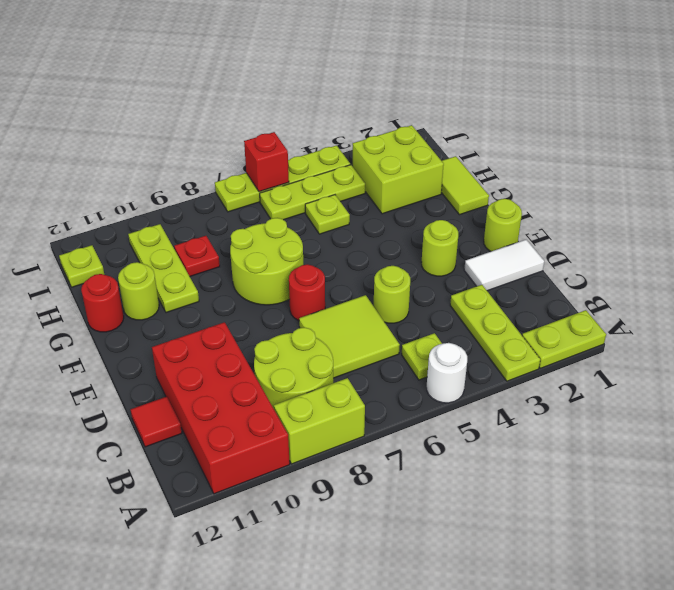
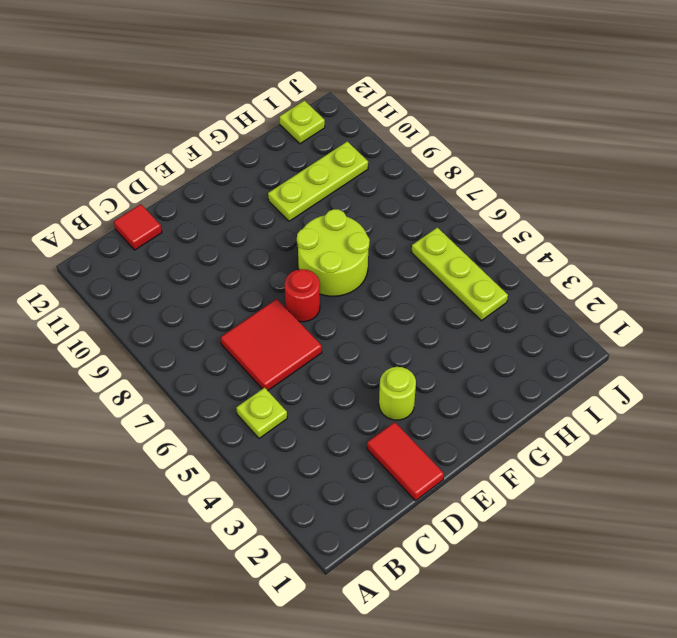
red tile C6:D7 level 1 -> lime tile C6:D7 level 1
red tile D1:D2 level 1 -> white tile D1:D2 level 1
none -> lime plate A1:A2 level 1
none -> lime plate A3:C3 level 1
none -> white round brick A5 level 1

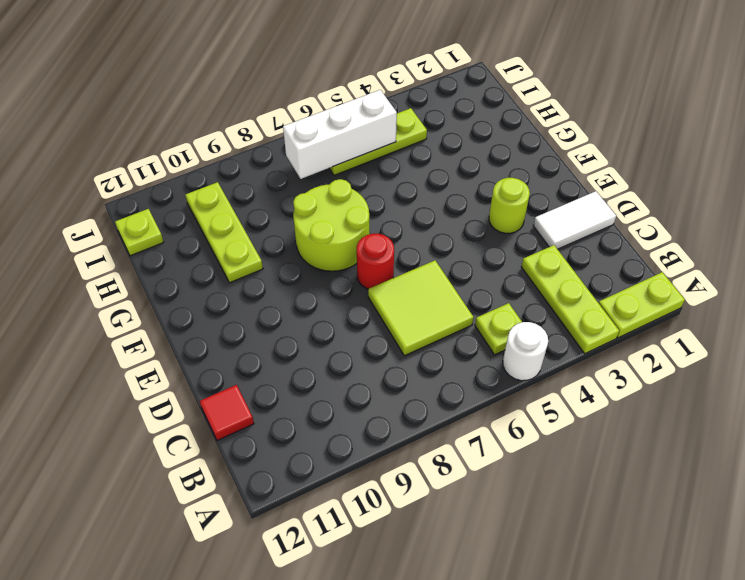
white brick I5:I7 level 2 -> none
none -> lime brick A8:A9 level 1
none -> red brick A10:D11 level 1
none -> lime round brick B8:C9 level 1

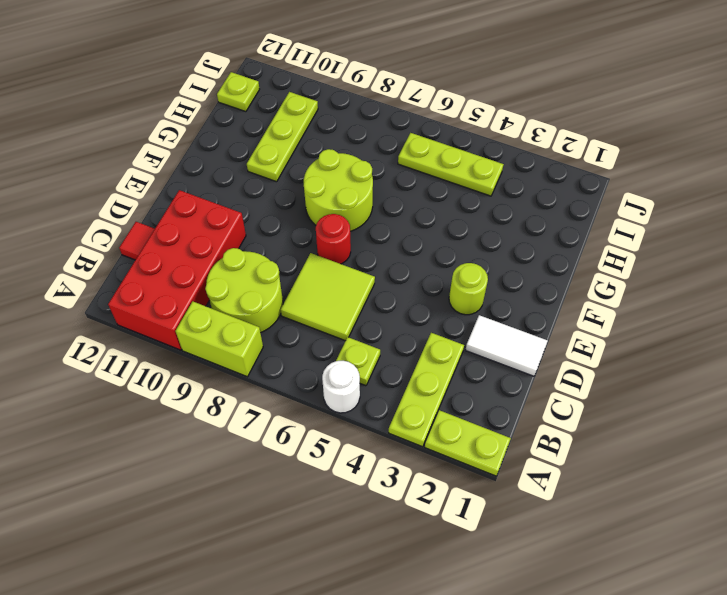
none -> lime round brick D5 level 1
none -> lime round brick E1 level 1
none -> lime tile G1:H1 level 1

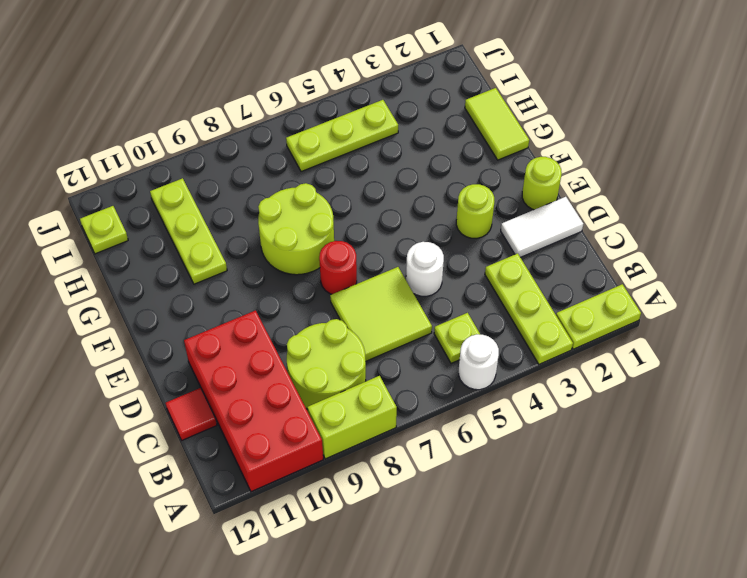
white round brick D5 level 1 -> lime round brick D5 level 1
none -> lime round brick G11 level 1
none -> red round brick G12 level 1
none -> lime brick H2:I3 level 1

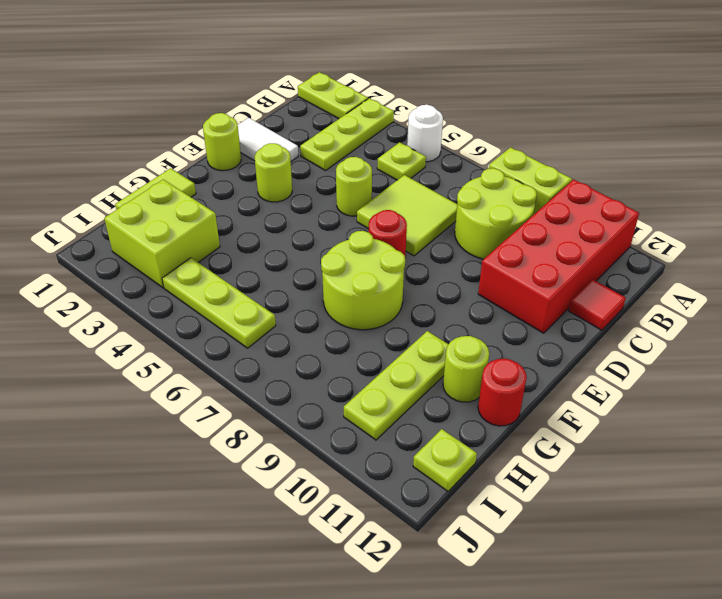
none -> lime plate H5 level 1
none -> red plate H9 level 1
none -> lime plate J4:J7 level 1

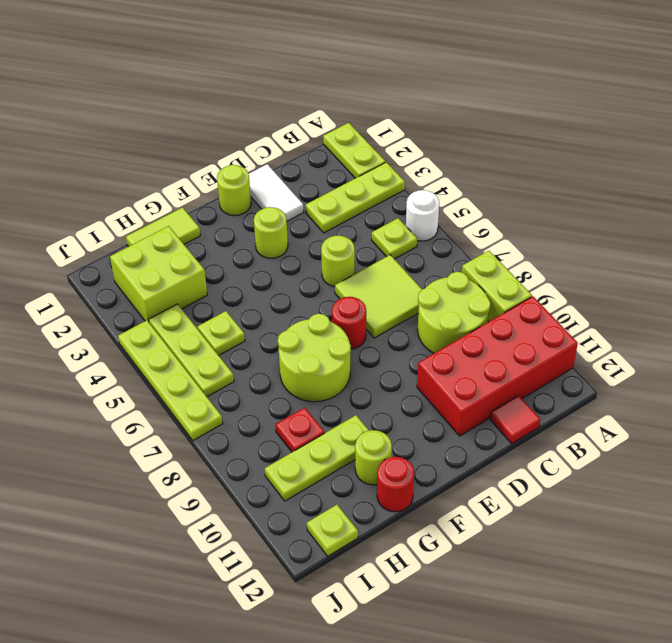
none -> red brick J6 level 2

